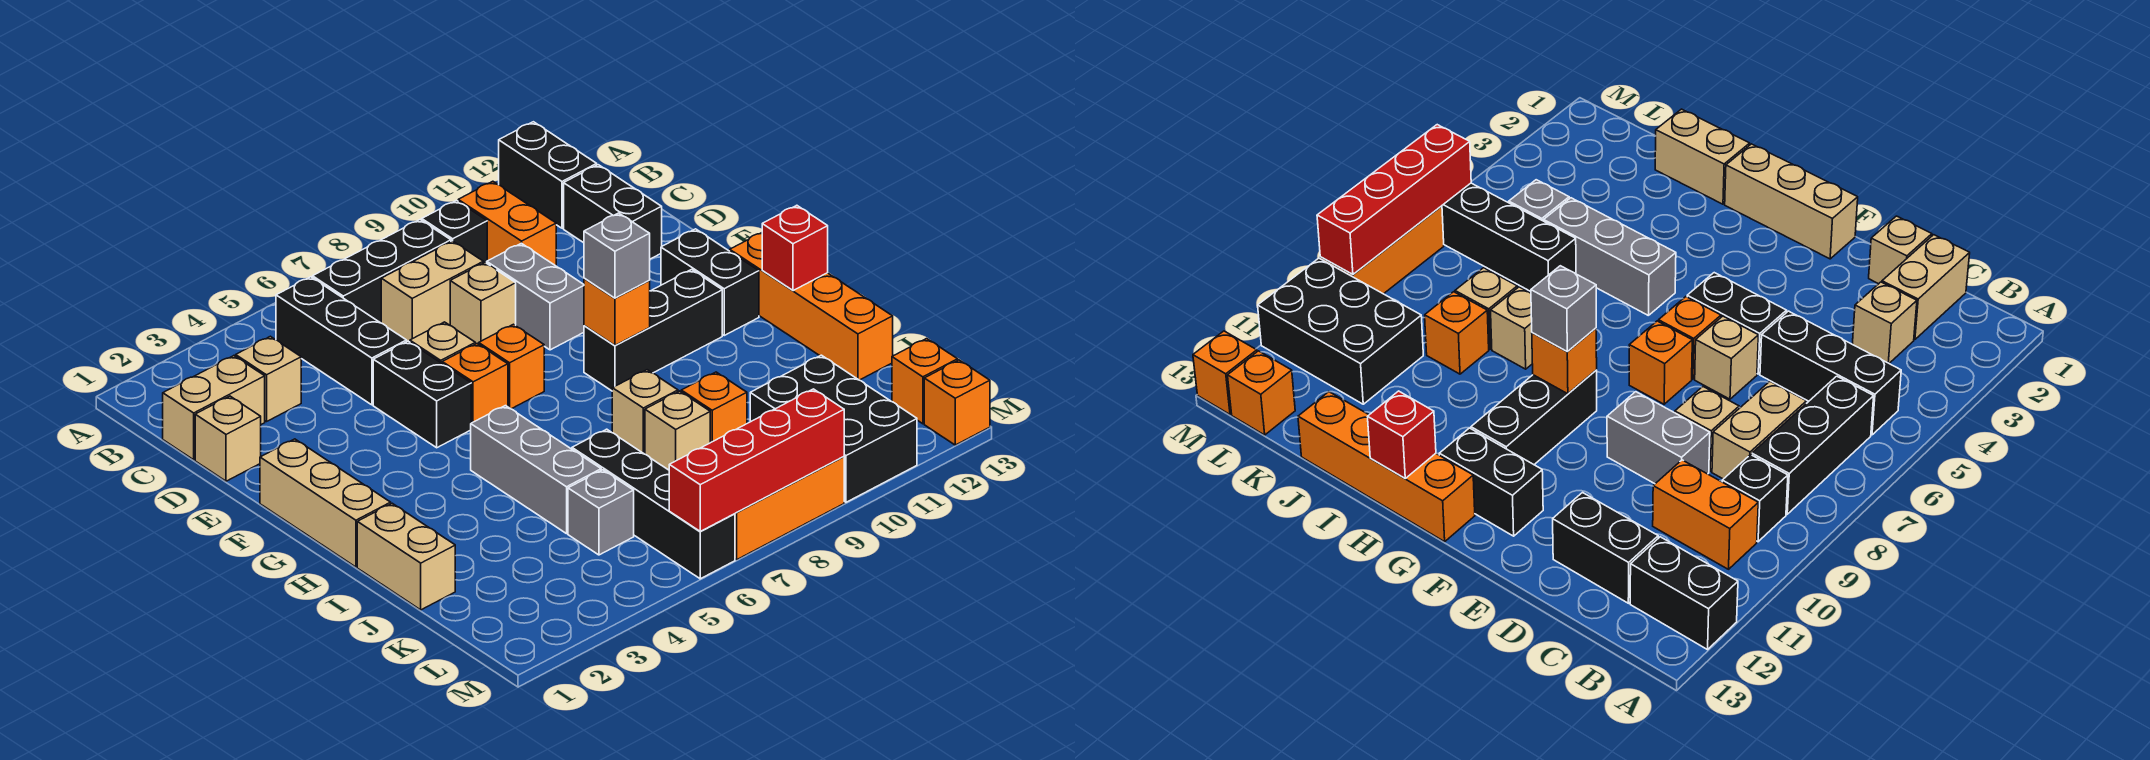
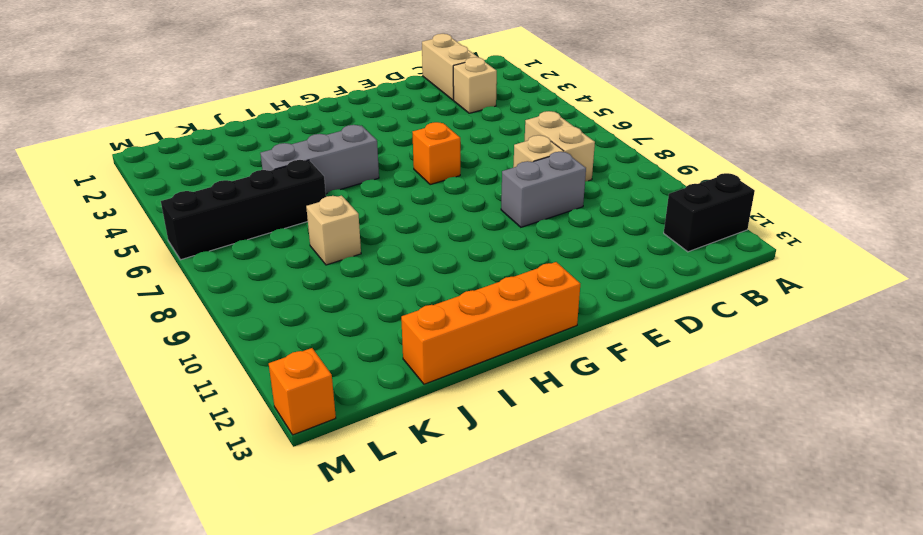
none -> black brick B5:D5 level 1
none -> black brick B6:B8 level 1
none -> black brick B9 level 1
none -> orange brick B10:C10 level 1

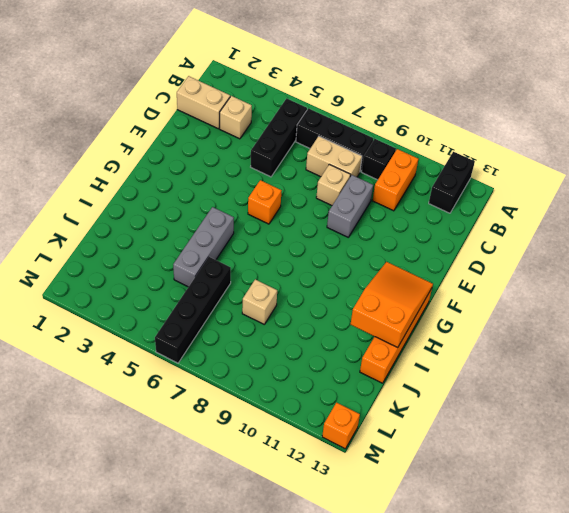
orange slope G12:I13 level 2 top I -> red brick H13 level 2
none -> black brick C12:D12 level 1
none -> tan brick D1 level 1
none -> black brick E5:F5 level 1
none -> tan brick E6 level 1

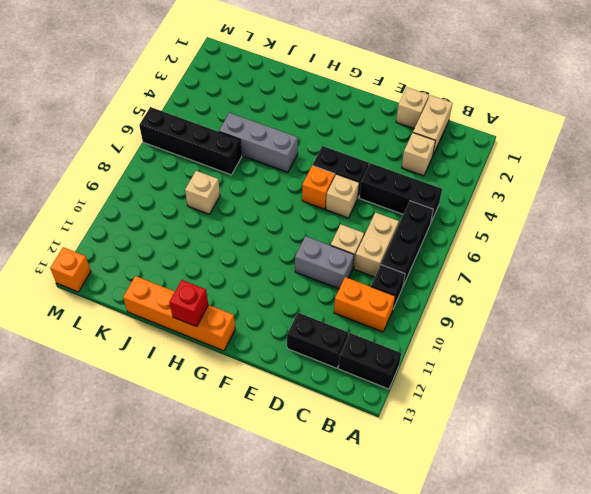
none -> tan brick F1:H1 level 1
none -> orange brick F7 level 1
none -> black brick F12:G12 level 1
none -> black brick G9:G11 level 1

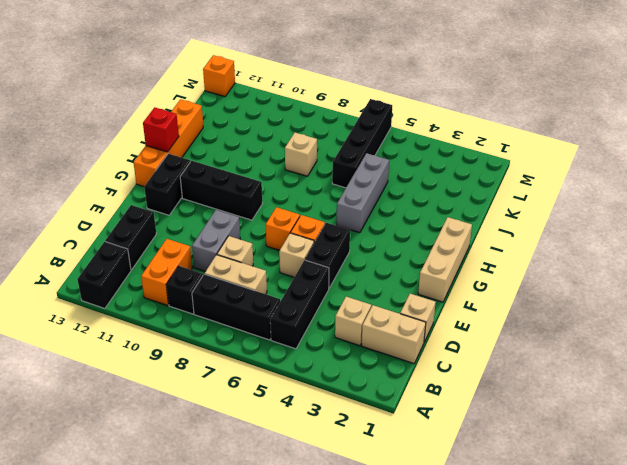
none -> tan brick I1:J1 level 1
none -> tan brick I8 level 1
none -> orange brick J9 level 1
none -> grey brick K5 level 1

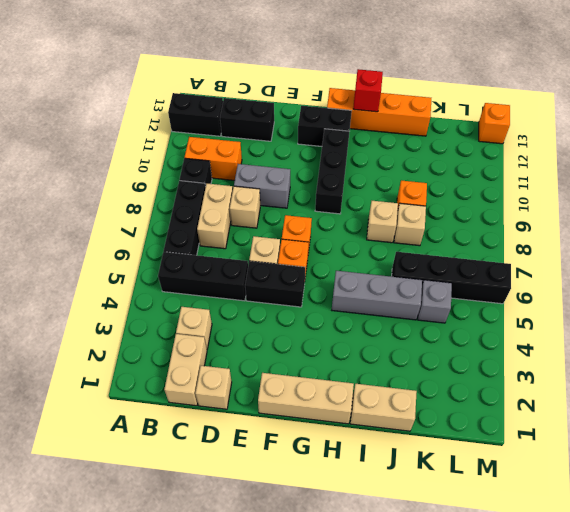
none -> black brick K10:M11 level 1
none -> orange brick L13 level 1
none -> orange brick M7:M9 level 1
none -> orange brick G9 level 2

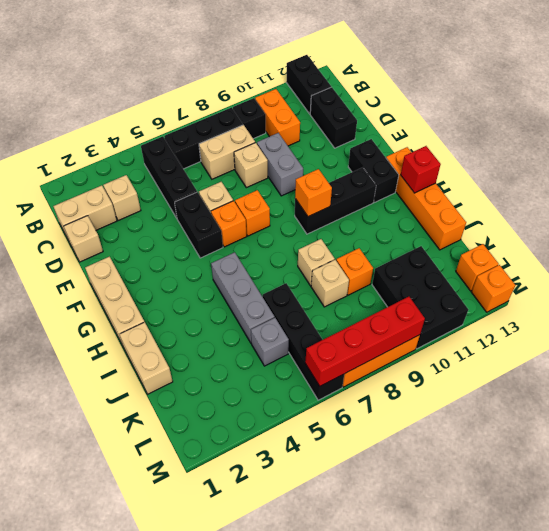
none -> grey brick G9 level 3

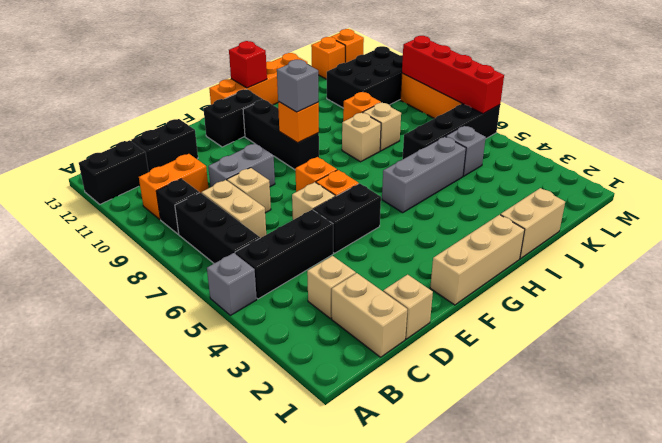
grey brick A5 level 1 -> none

